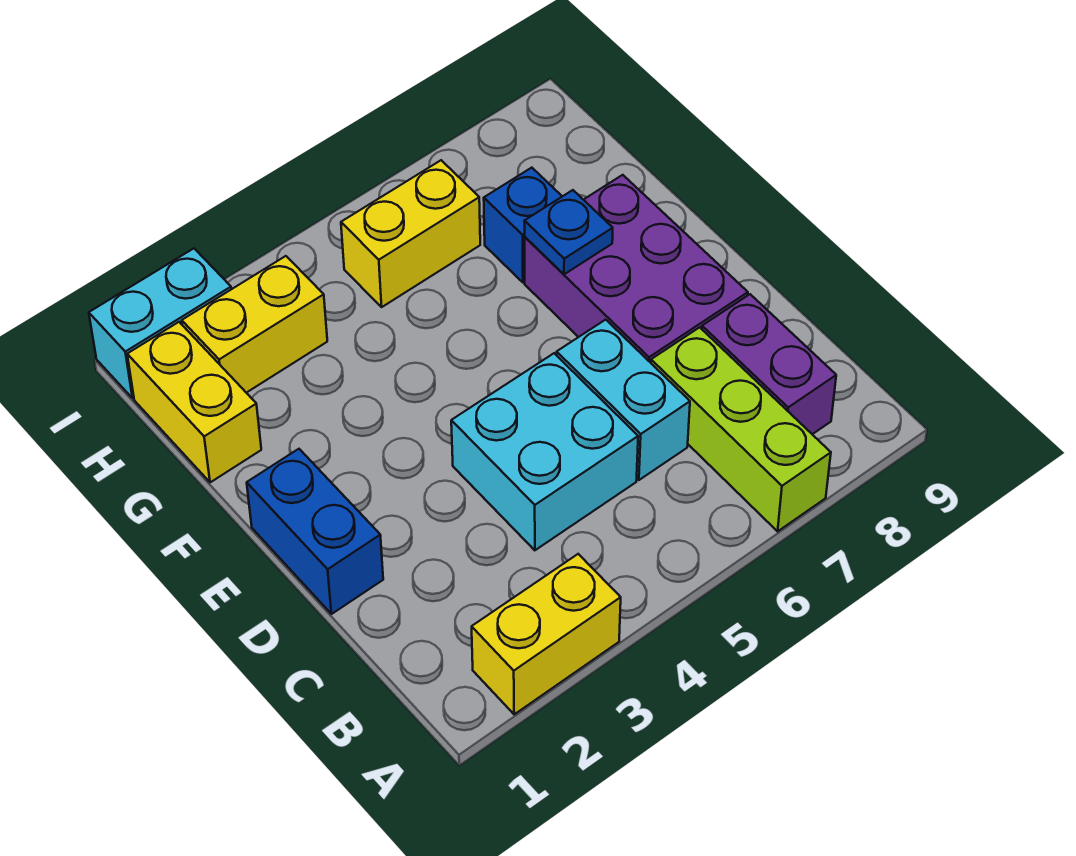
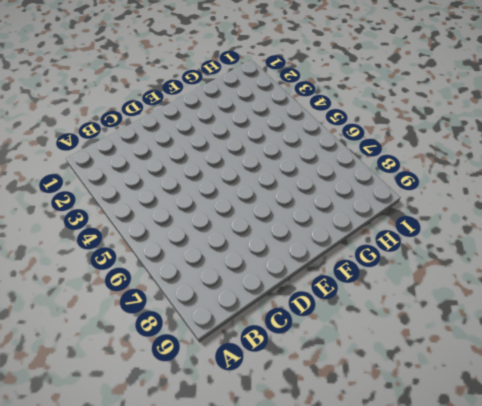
none -> yellow brick A2:A3 level 1
none -> lime brick A7:C7 level 1
none -> purple brick B8:C8 level 1

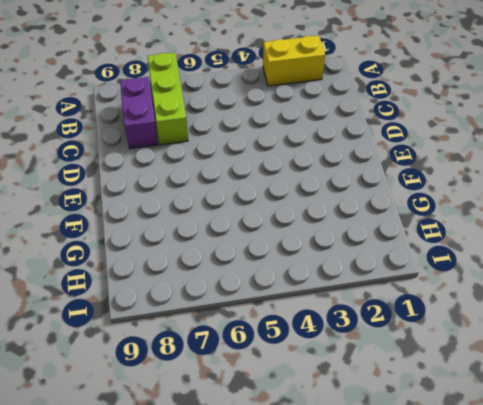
none -> cyan brick C4:D5 level 1
none -> cyan brick C6:D6 level 1
none -> blue brick D1:E1 level 1

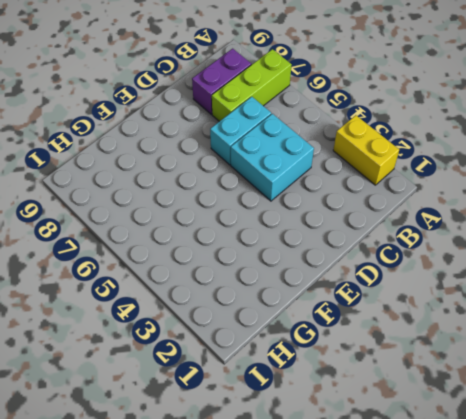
none -> blue brick D1:E1 level 1
none -> purple brick D7:F8 level 1
none -> yellow brick G1:H1 level 1

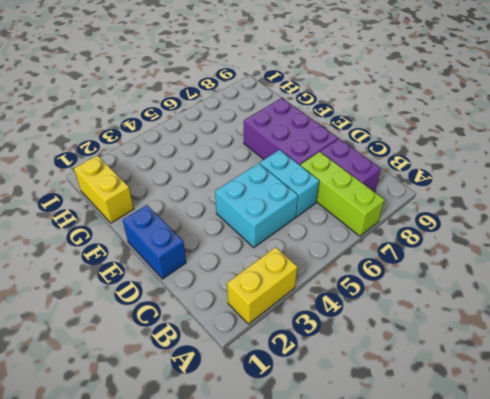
none -> blue brick G7 level 1
none -> yellow brick H2:H3 level 1
none -> yellow brick H5:H6 level 1

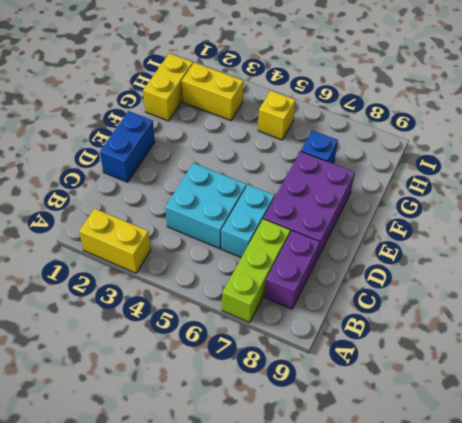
yellow brick H5 level 1 -> yellow brick H5:H6 level 1
none -> cyan brick I1:I2 level 1
none -> blue plate F7 level 2

